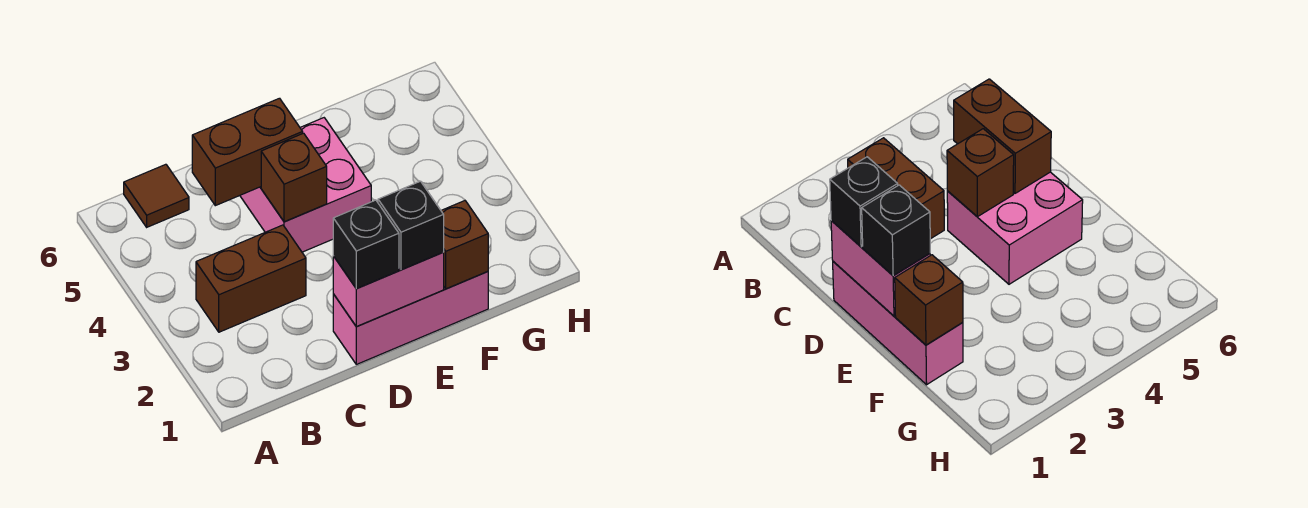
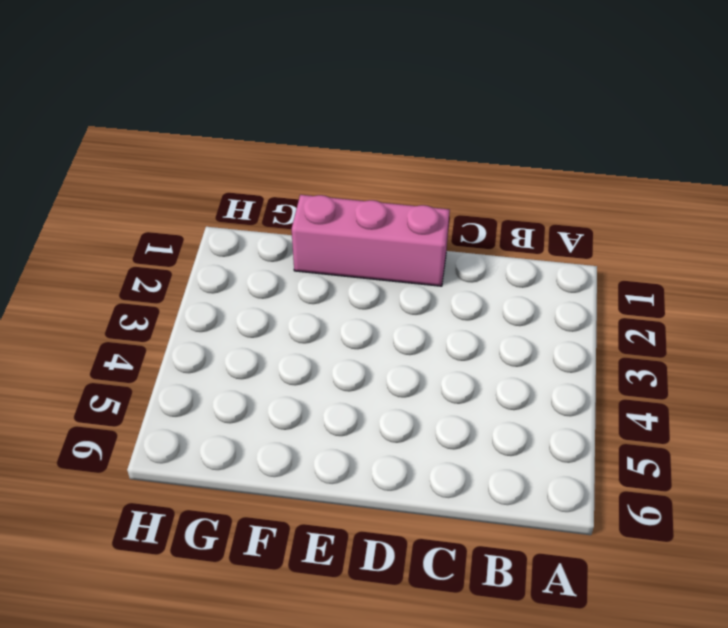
none -> brown brick B3:C3 level 1
none -> brown tile B6 level 1

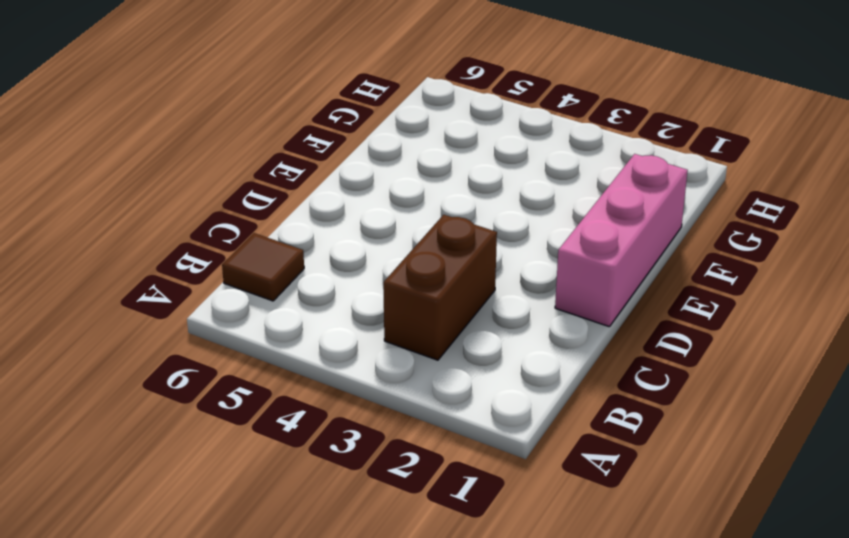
none -> pink brick D4:E5 level 1
none -> brown brick C5:D5 level 2

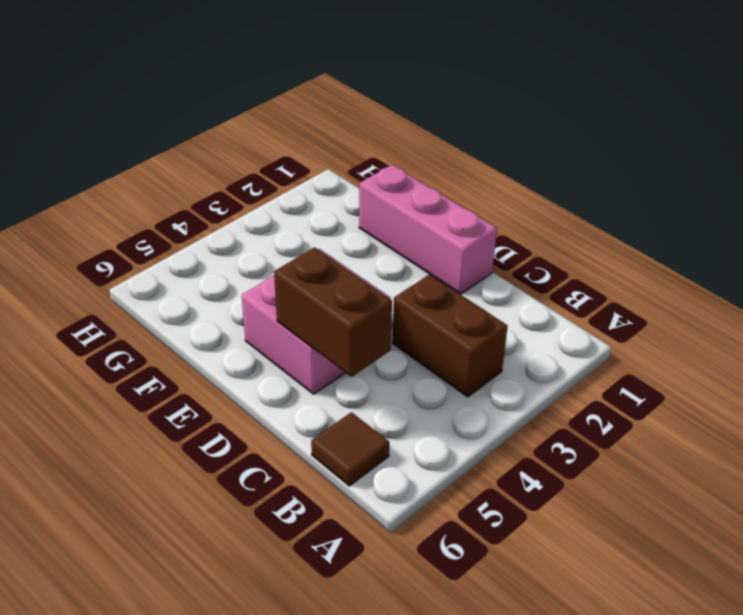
none -> pink brick D1:E1 level 2
none -> brown brick D4 level 2

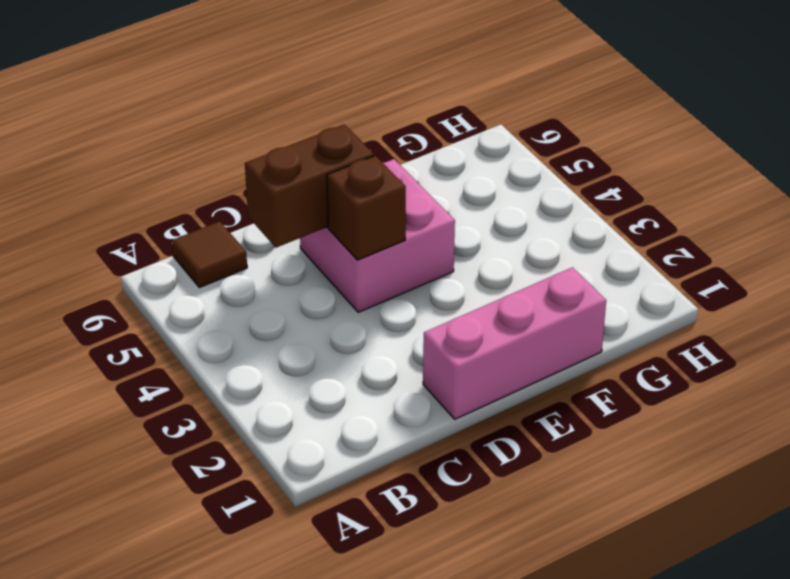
none -> brown brick B3:C3 level 1
none -> pink brick D1:E1 level 2

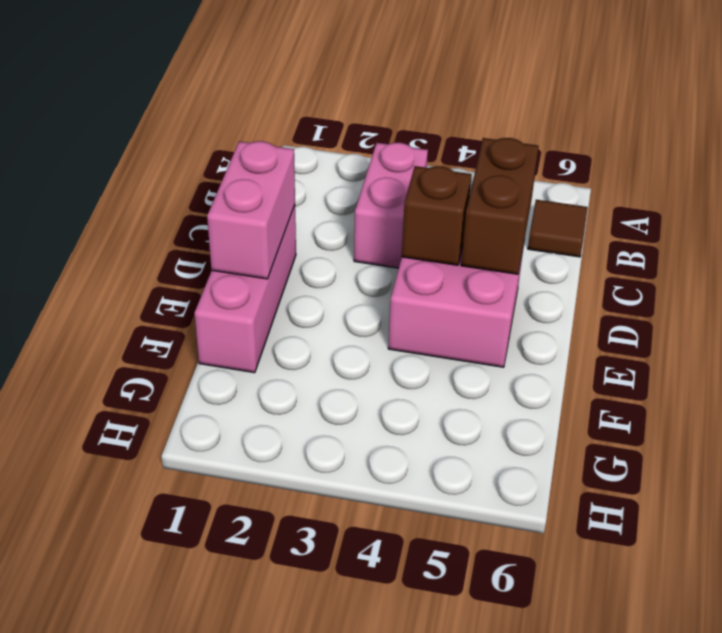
pink brick B3:C3 level 1 -> brown brick B3:C3 level 1
none -> brown brick F1 level 2
none -> black brick D1 level 3

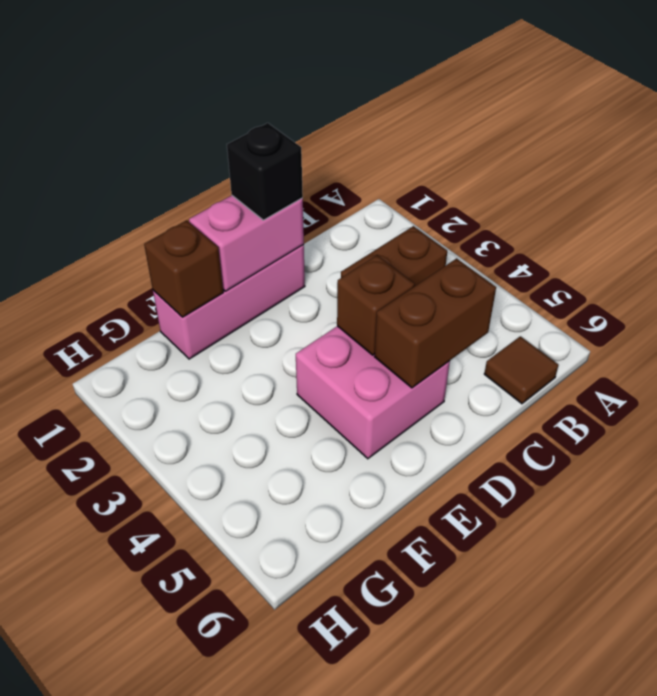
none -> black brick E1 level 3

